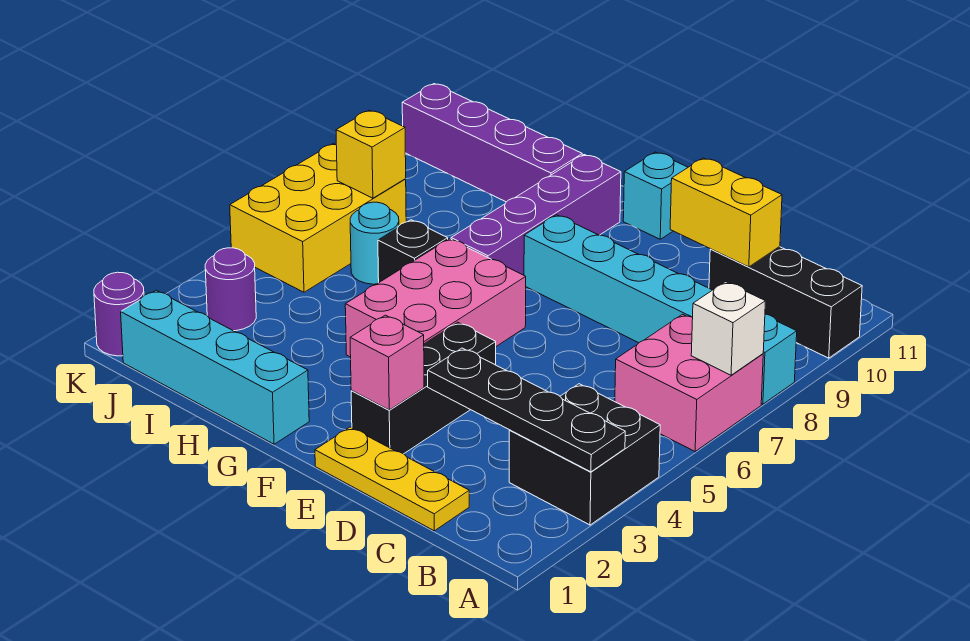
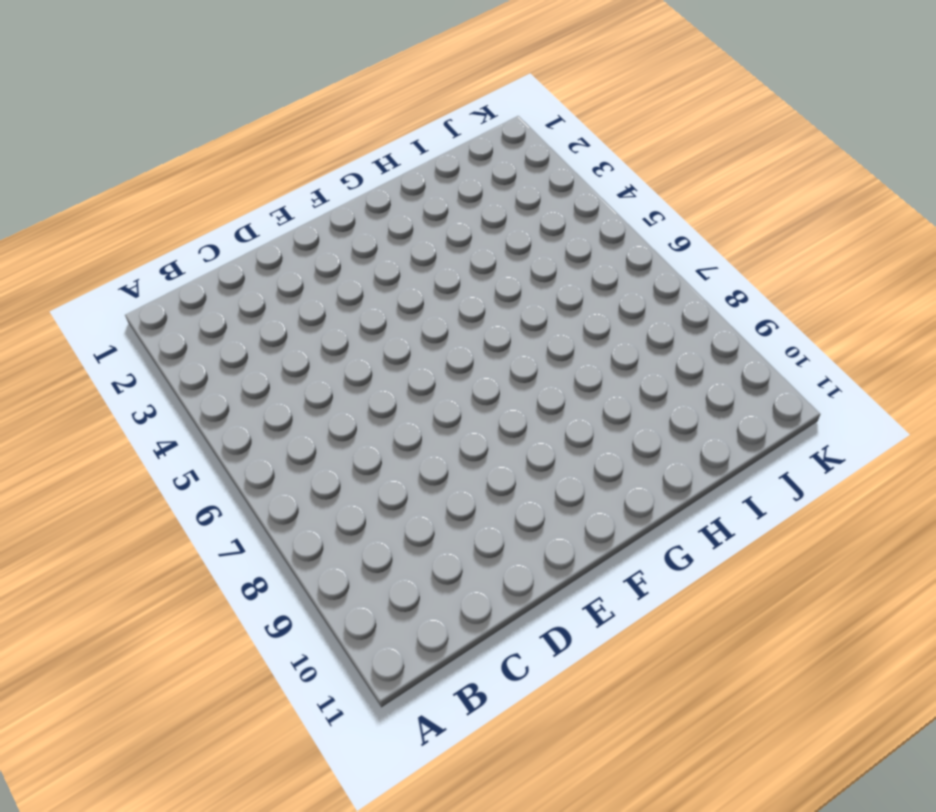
none -> black brick A3:B4 level 1
none -> pink brick A6:B7 level 1
none -> cyan brick A8:F8 level 1

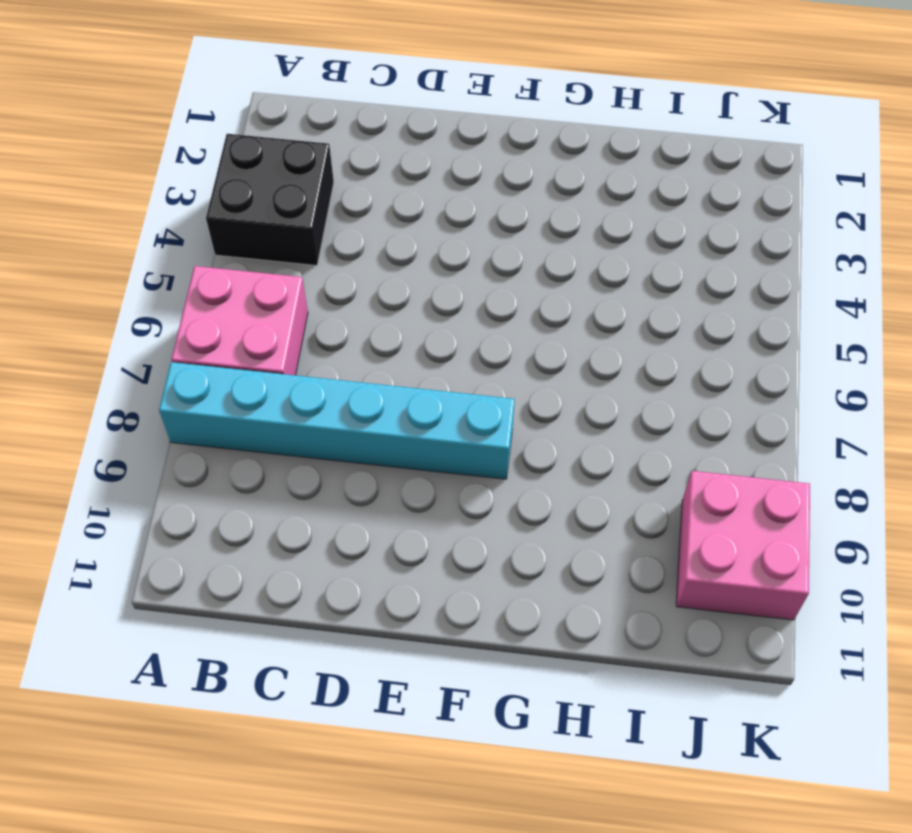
pink brick J9:K10 level 1 -> purple brick H10:K10 level 1
none -> black brick A10:C10 level 1
none -> yellow plate C1:E1 level 1
none -> black brick E2:E4 level 1

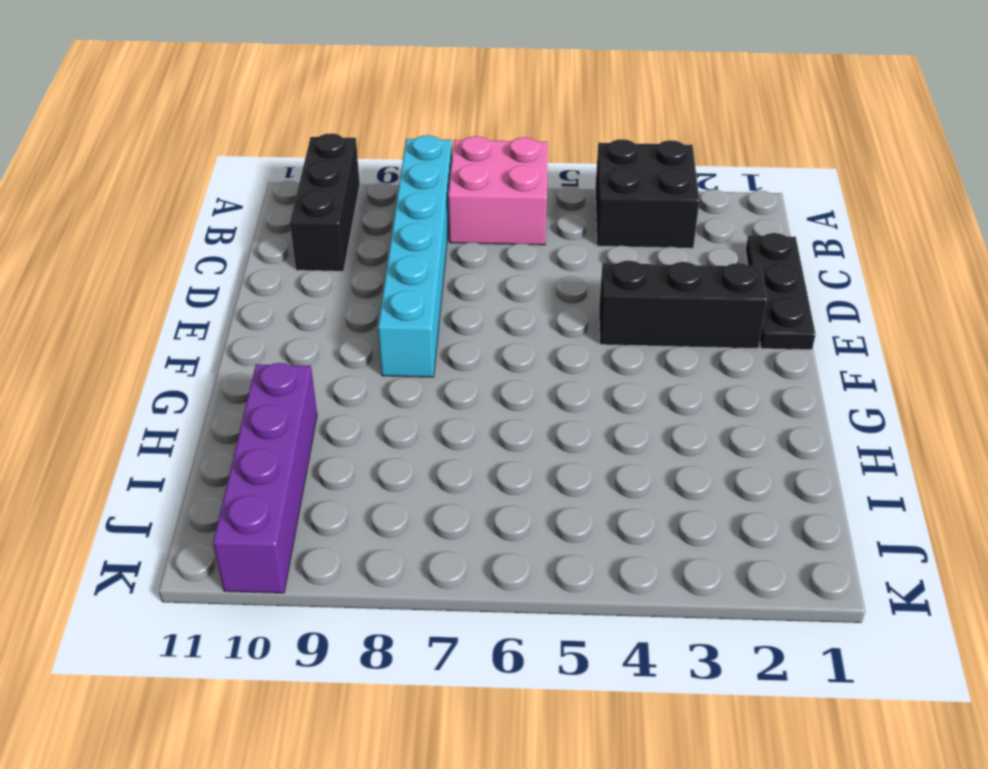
black plate C1:E1 level 1 -> yellow plate C1:E1 level 1
none -> pink brick F4:G6 level 1
none -> cyan brick F11 level 1
none -> cyan brick G1:J1 level 1

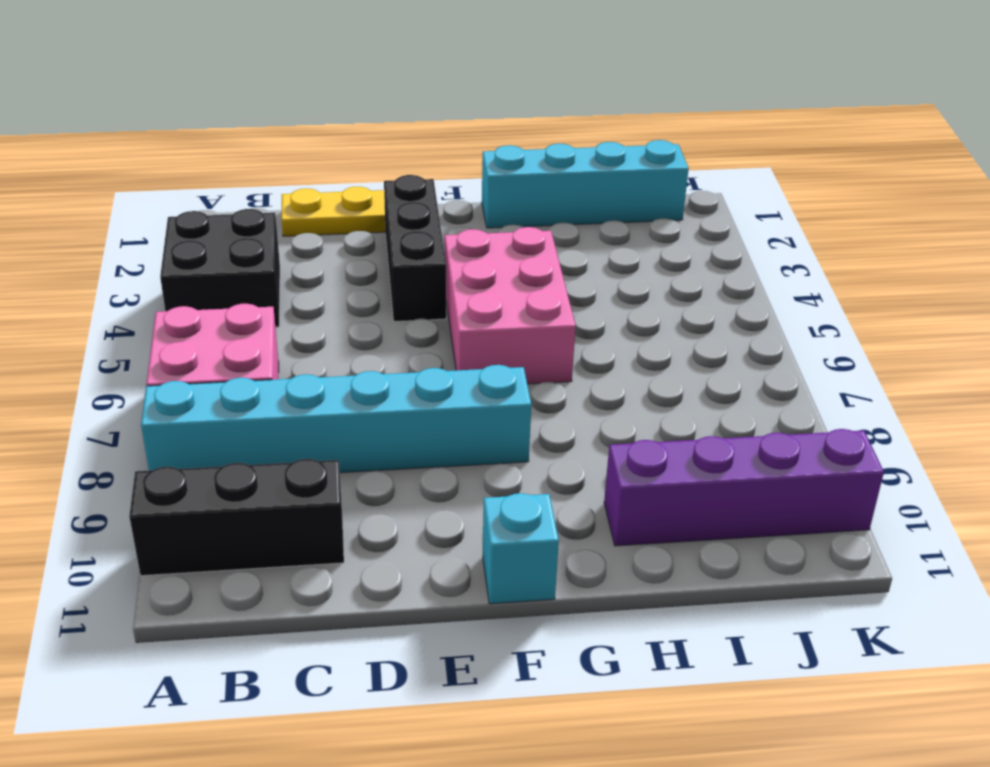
none -> purple brick G7:G10 level 1
none -> black brick H6 level 1
none -> cyan round brick I6 level 1

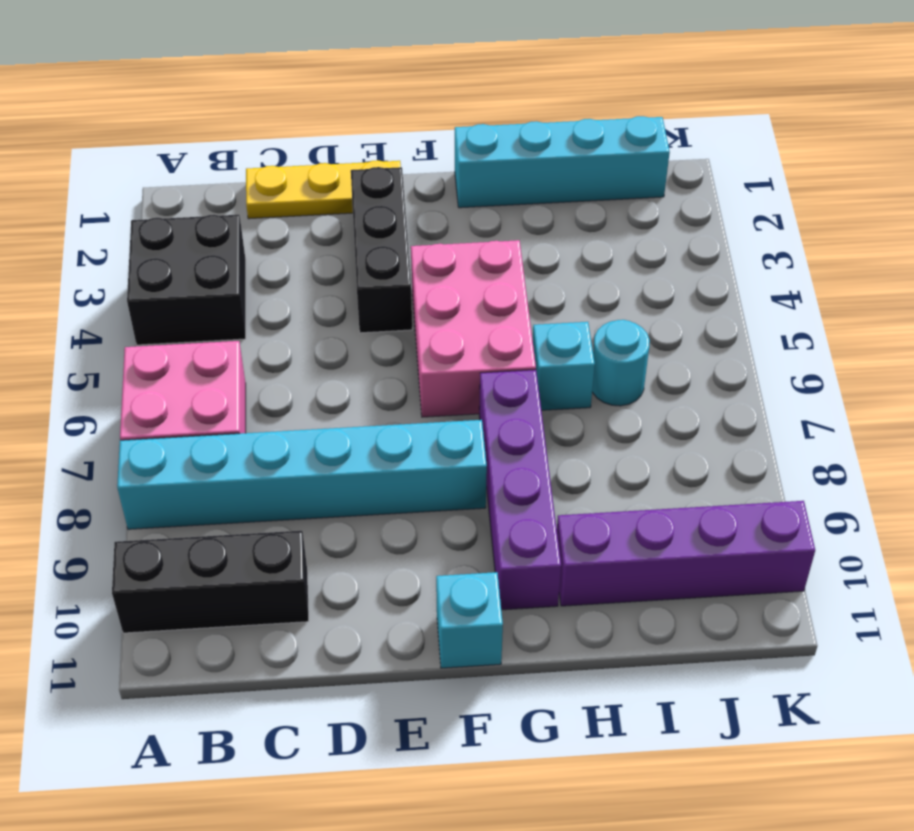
cyan brick H6 level 1 -> black brick H6 level 1
none -> purple round brick J3 level 1
none -> yellow brick J5:K7 level 1
none -> purple round brick K1 level 1

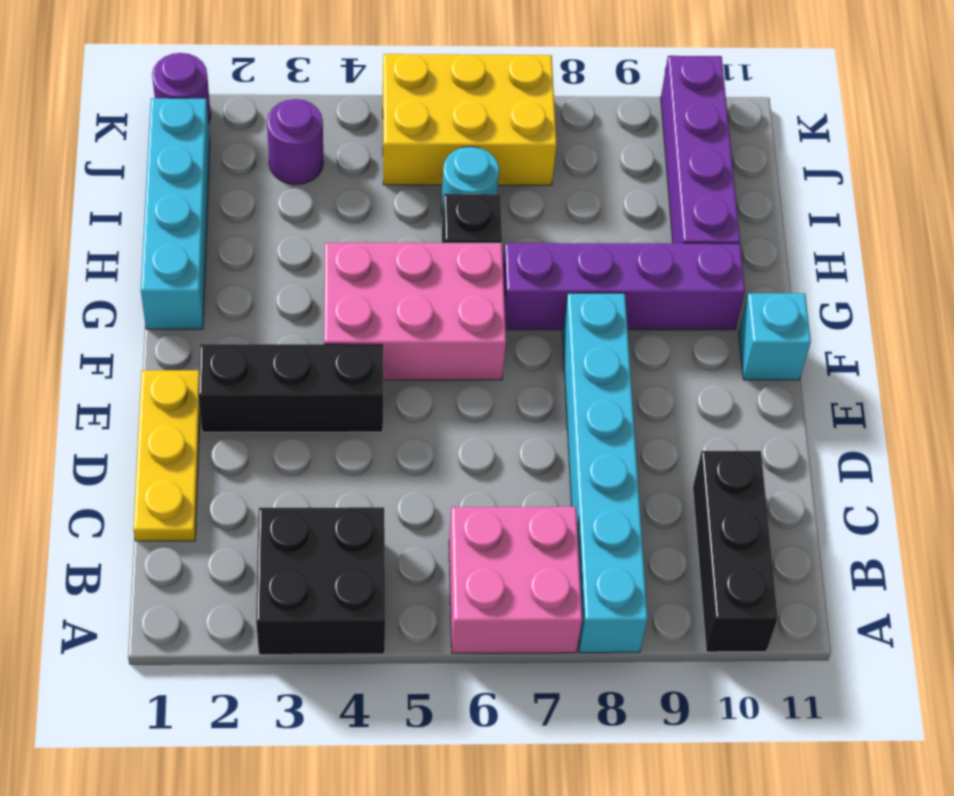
none -> black plate A3:D3 level 2
none -> white brick A7 level 2
none -> yellow brick C10:D10 level 2

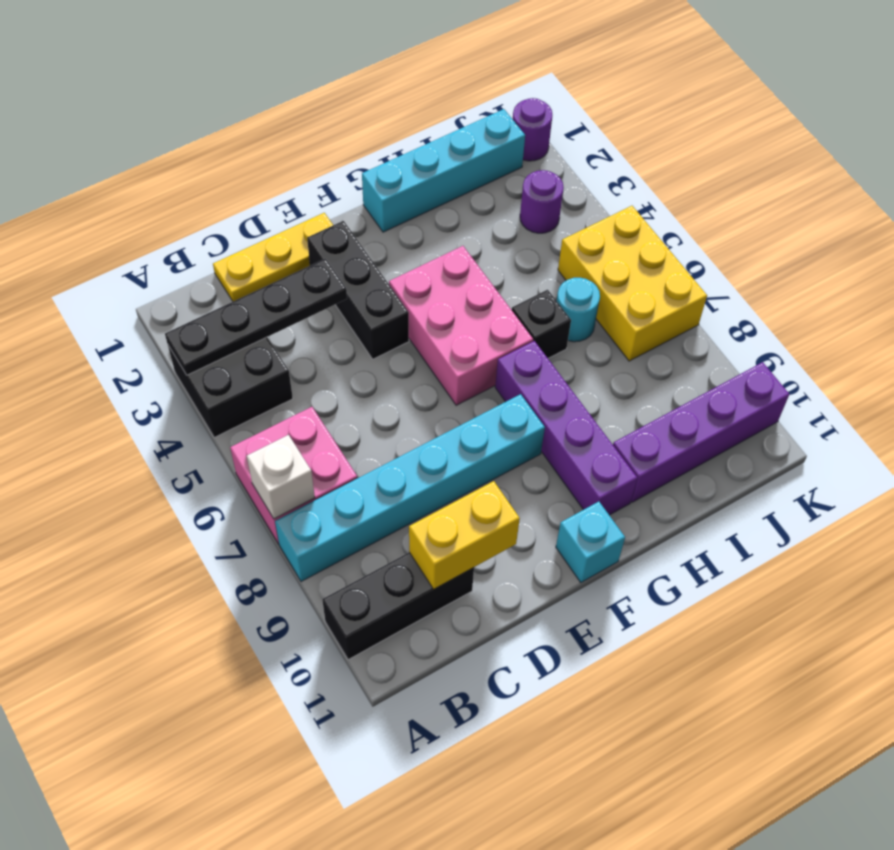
none -> pink brick E2 level 2
none -> yellow brick J7 level 2

